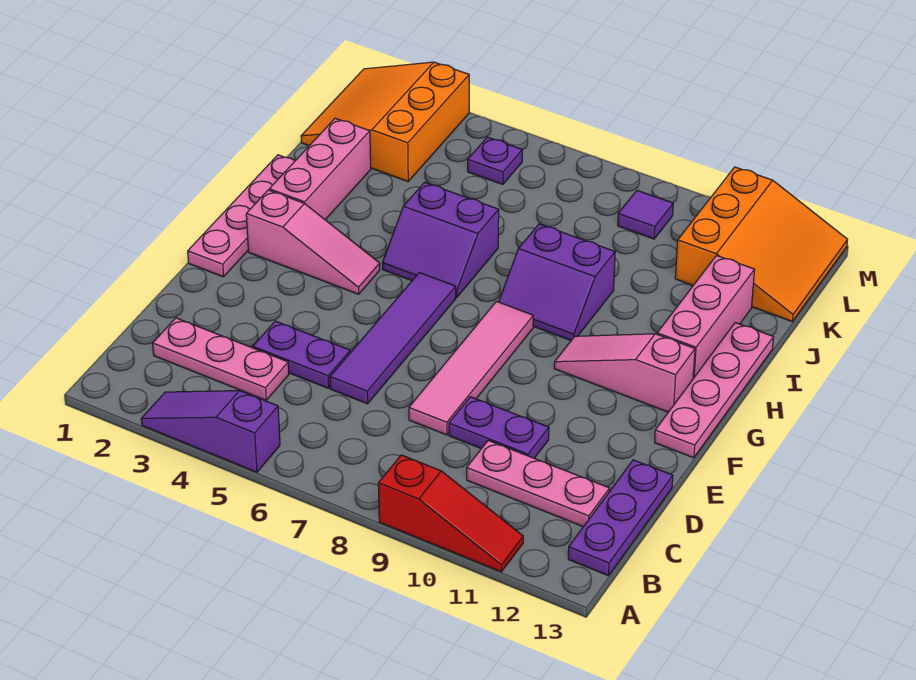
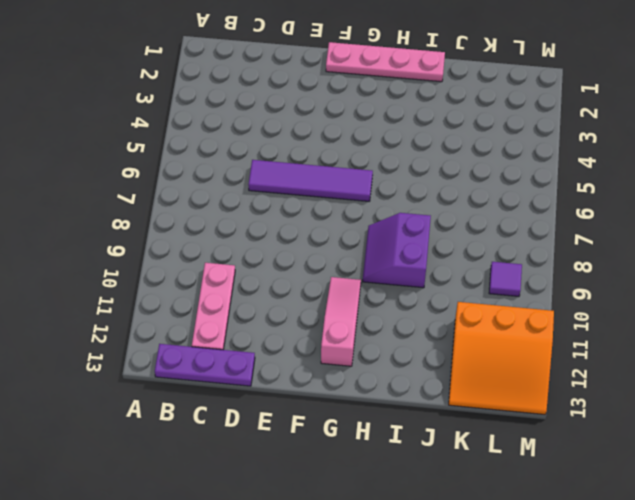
none -> purple slope A3:A5 level 1 top 5
none -> red slope A9:A11 level 1 top 9
none -> pink plate C2:C4 level 1

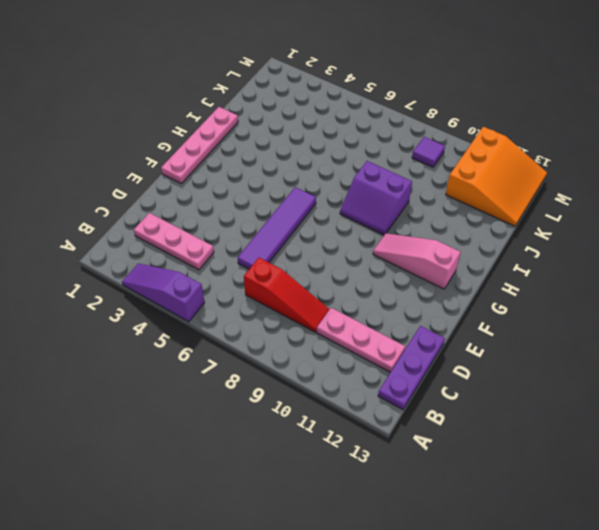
red slope C7:C9 level 1 top 7 -> red slope A9:A11 level 1 top 9
none -> purple plate D4:D5 level 1
none -> pink tile D8:G8 level 1
none -> purple plate D9:D10 level 1

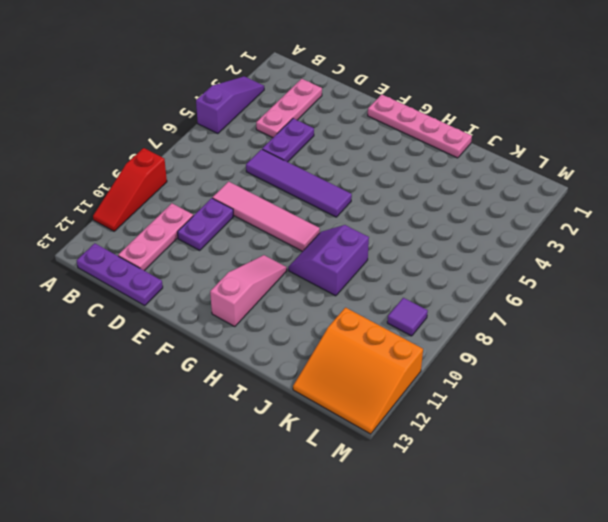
none -> pink plate F13:I13 level 1
none -> pink slope G2:G4 level 1 top 2
none -> pink brick H2:J2 level 1

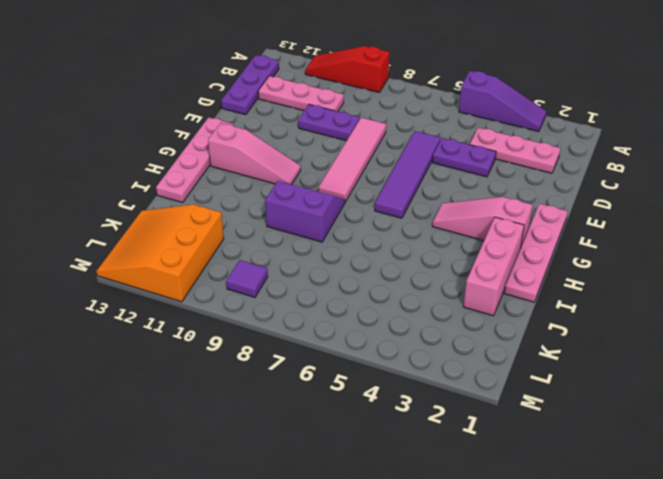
none -> purple slope H5:I6 level 1 top I
none -> pink brick H12:J12 level 1
none -> orange slope K1:M3 level 1 top 3

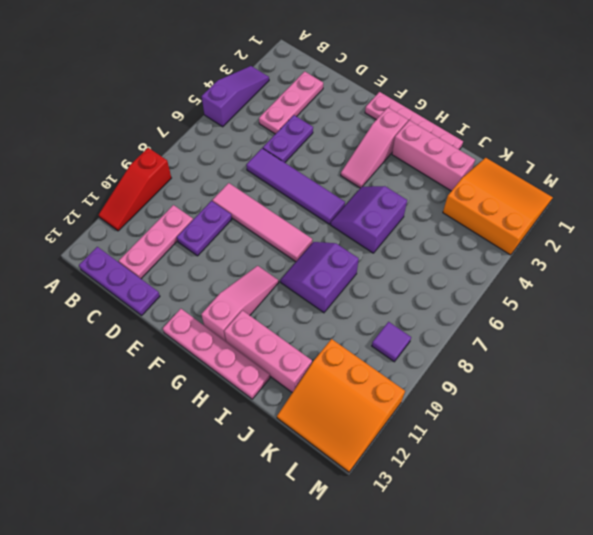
none -> purple plate L5 level 1

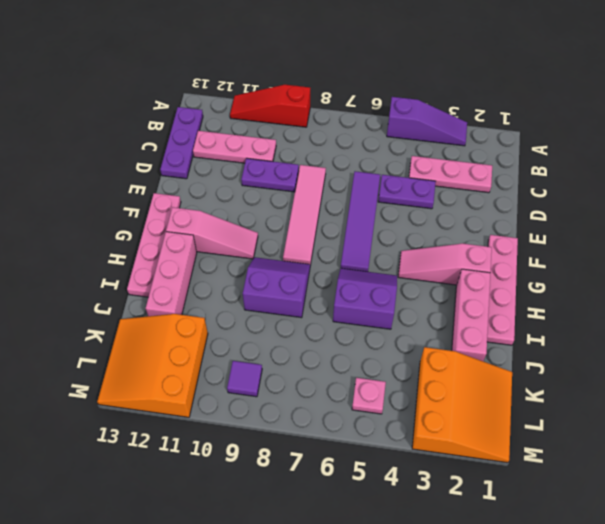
pink plate L5 level 1 -> purple plate L5 level 1

